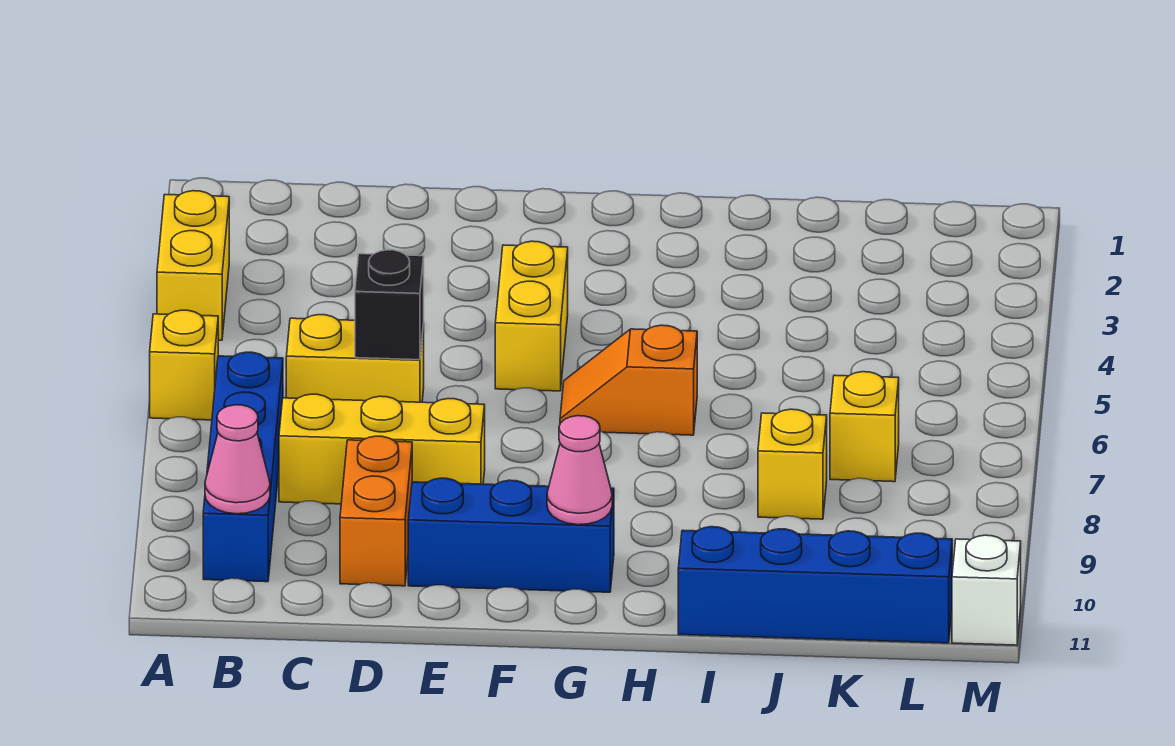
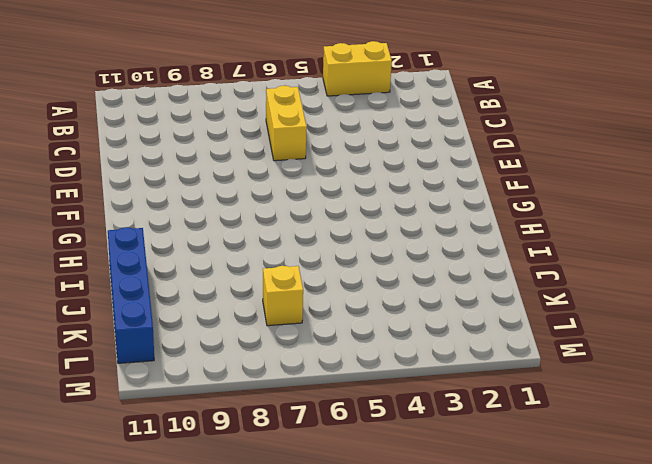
none -> yellow brick A6 level 1
none -> blue brick B7:B10 level 1
none -> yellow brick C8:E8 level 1

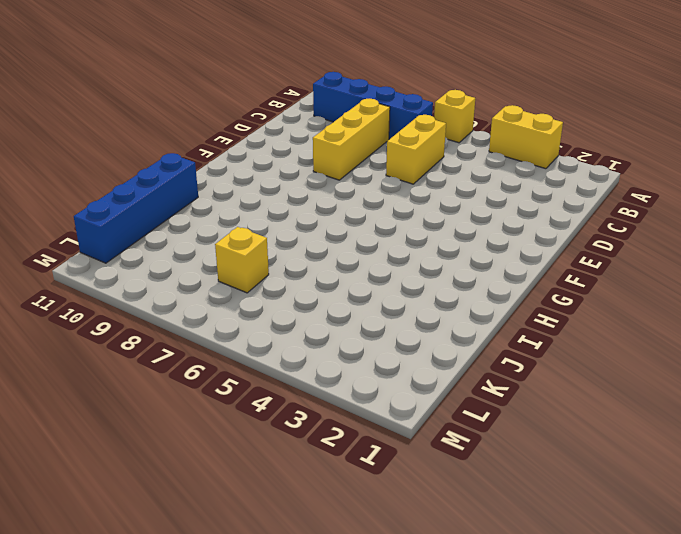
none -> orange brick D9:D10 level 1
none -> blue brick E10:G10 level 1
none -> yellow brick F4:F5 level 1

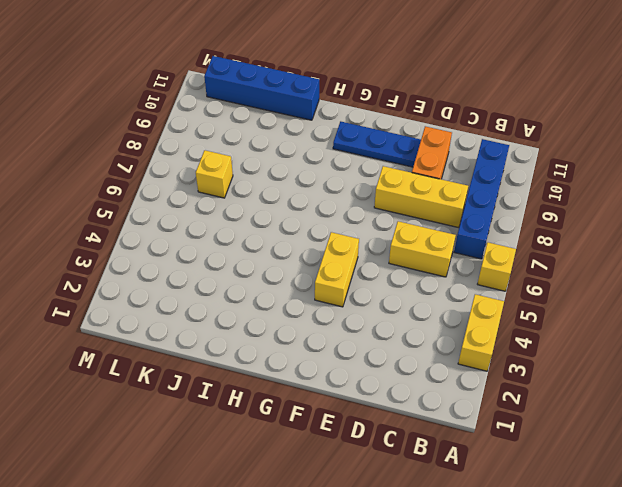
blue plate E10:G10 level 1 -> blue brick E10:G10 level 1
none -> orange slope G6:H6 level 1 top H
none -> yellow brick J8 level 1
none -> white brick M11 level 1

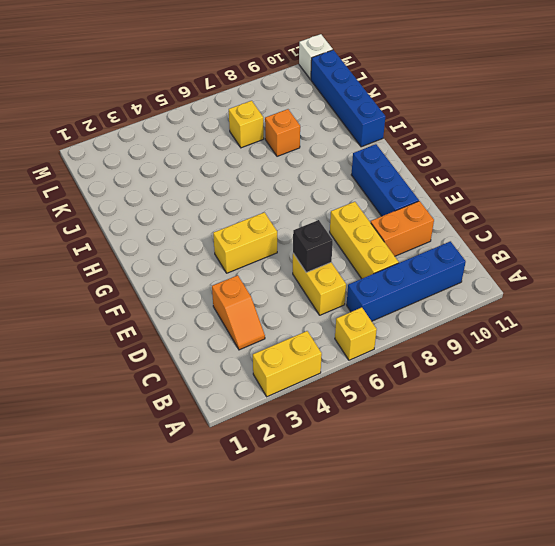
orange slope C3:D3 level 1 top D -> orange slope G6:H6 level 1 top H
orange brick J8 level 1 -> yellow brick J8 level 1
none -> pink cone B10 level 2
none -> pink cone G10 level 2

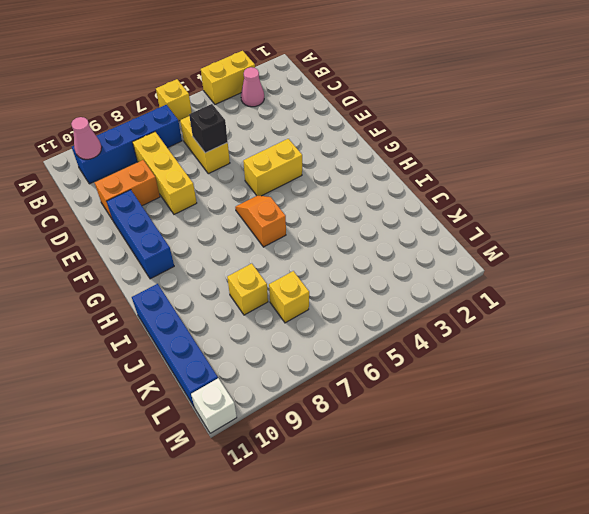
pink cone B3 level 1 -> pink cone G10 level 2

